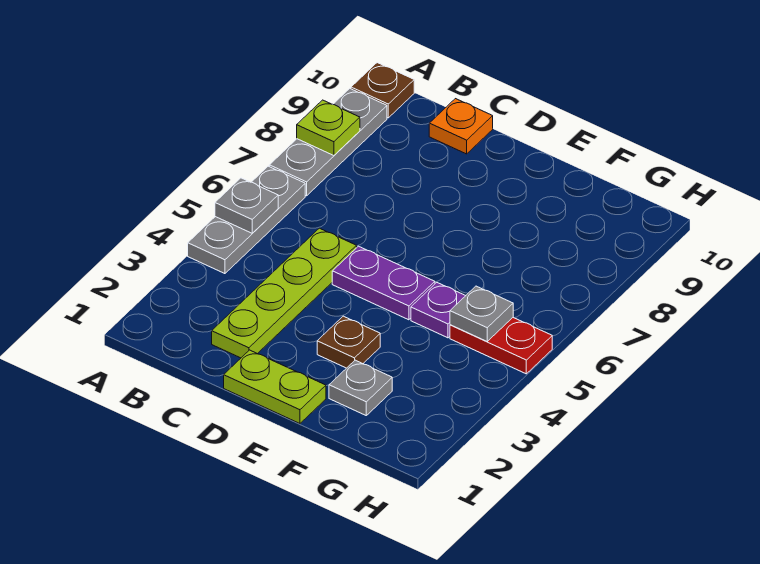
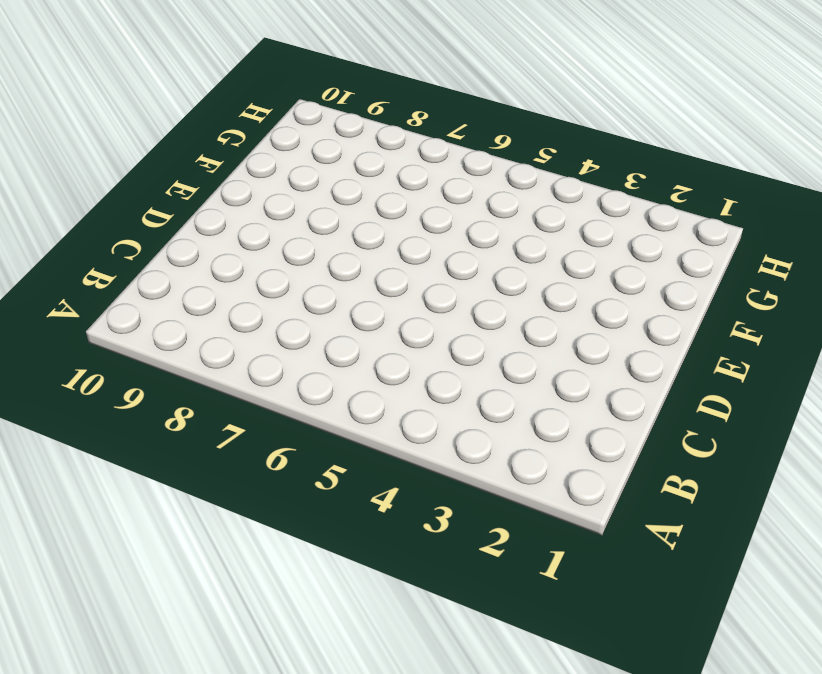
none -> grey plate A4:A6 level 1
none -> grey plate A7:A9 level 1
none -> brown plate A10 level 1

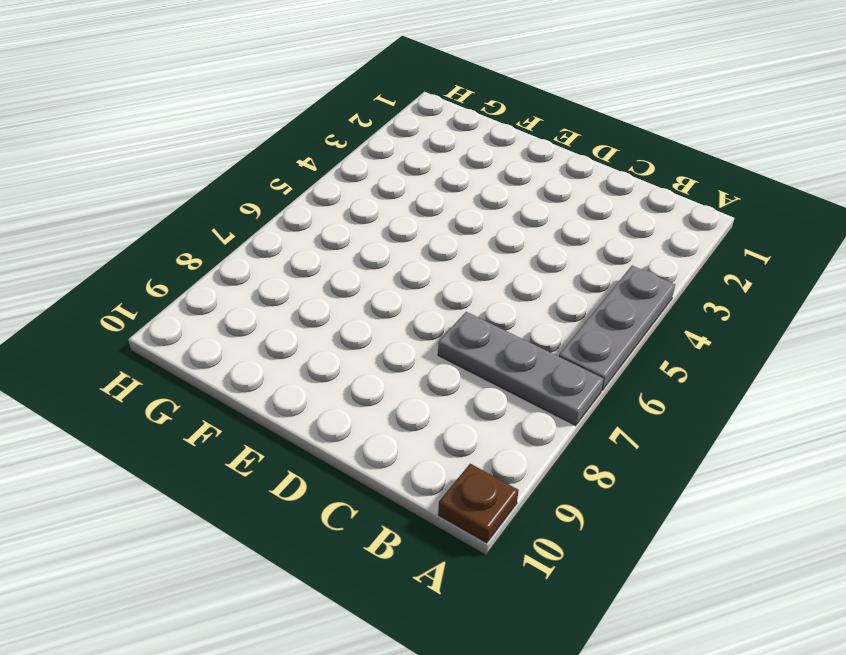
grey plate A7:C7 level 1 -> grey plate A7:A9 level 1
none -> lime plate C2:C5 level 1
none -> orange plate C10 level 1
none -> lime plate D1:E1 level 1

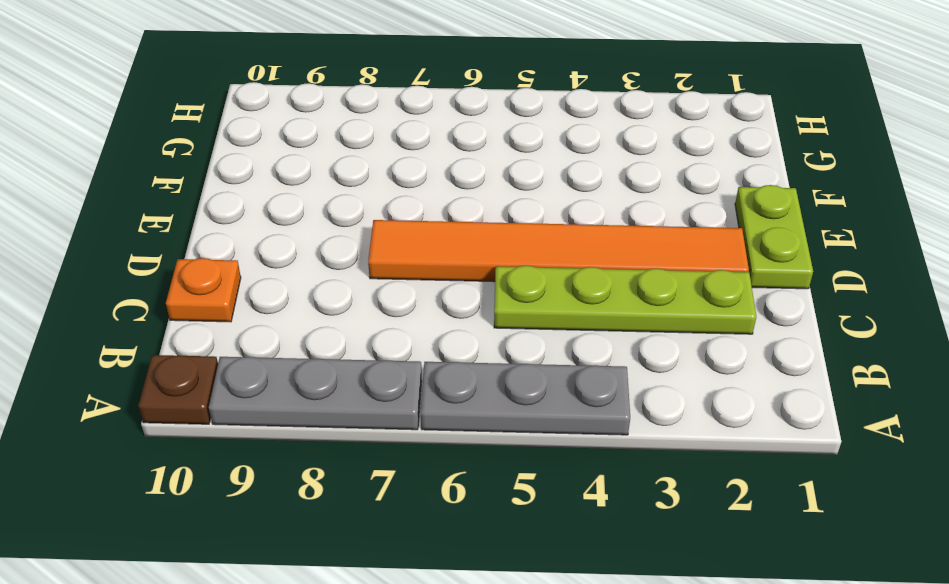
orange tile D2:D7 level 1 -> purple plate D5:E5 level 1
none -> brown plate E3 level 1
none -> grey plate F2 level 1
none -> purple plate F5 level 1

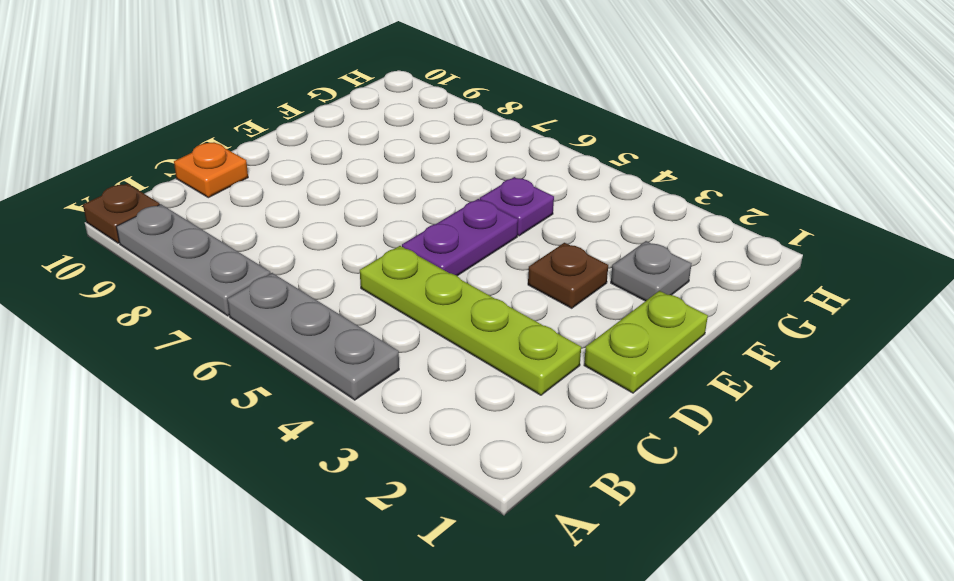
none -> red plate G5:H5 level 1
none -> grey plate A5 level 2
none -> lime plate A8 level 2

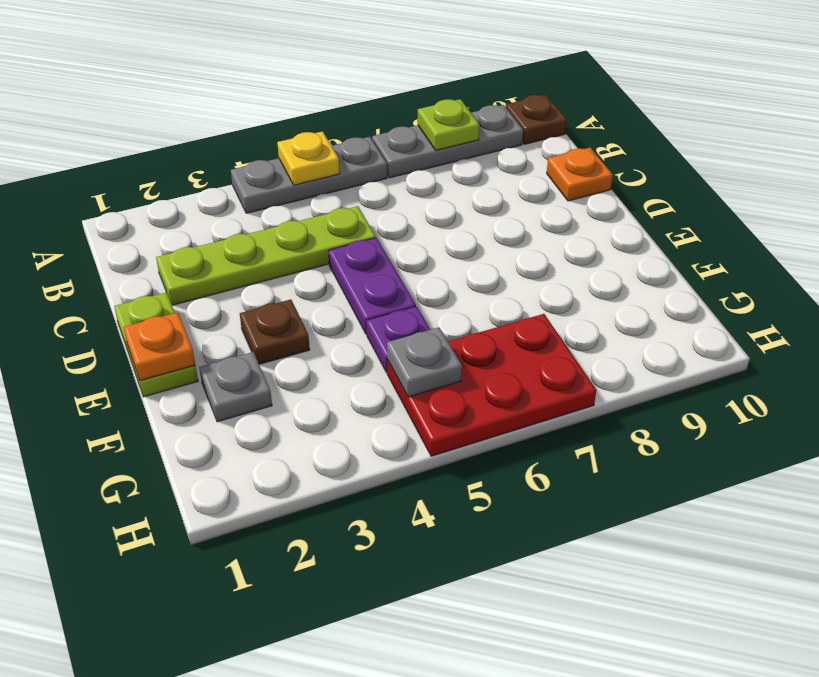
yellow plate A5 level 2 -> grey plate A5 level 2
orange plate E1 level 2 -> none
red plate G5:H7 level 1 -> red plate G5:H5 level 1

